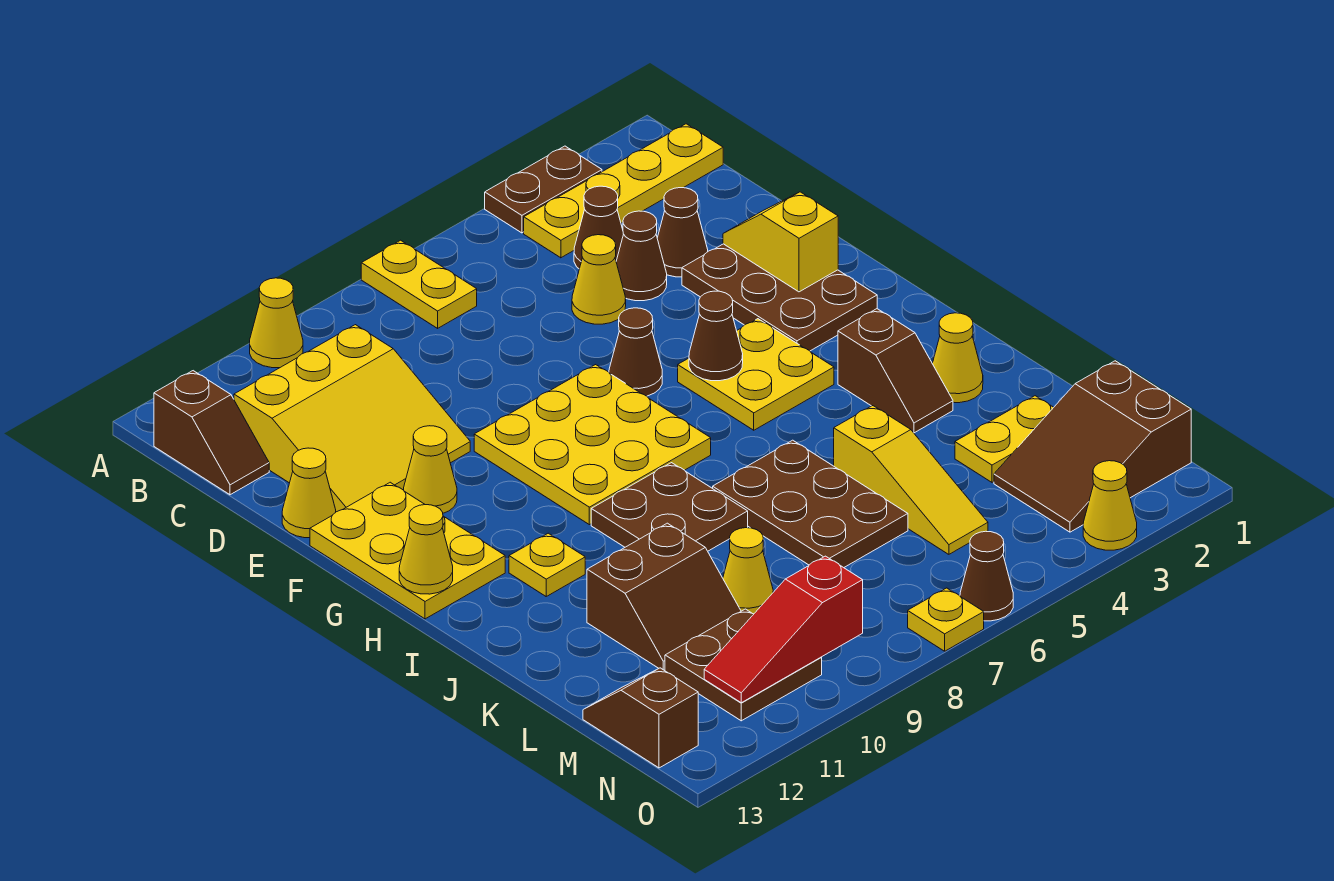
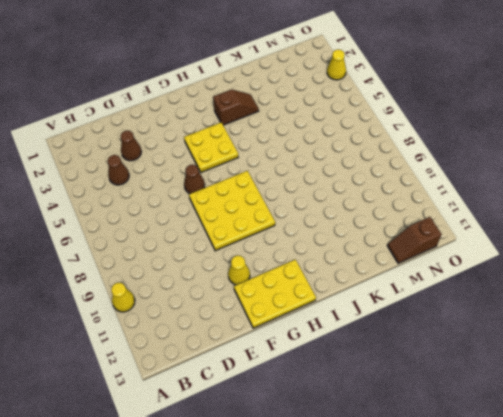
none -> brown plate A3:A4 level 1
none -> yellow plate A7:B7 level 1
none -> yellow plate B1:B4 level 1
none -> brown slope B13:C13 level 1 top B

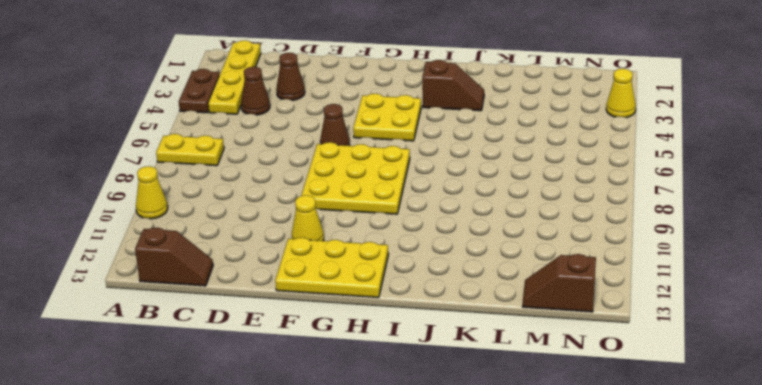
none -> yellow slope C10:E12 level 1 top C
none -> brown cone D4 level 1
none -> yellow cone D5 level 1
none -> brown plate E2:G3 level 1

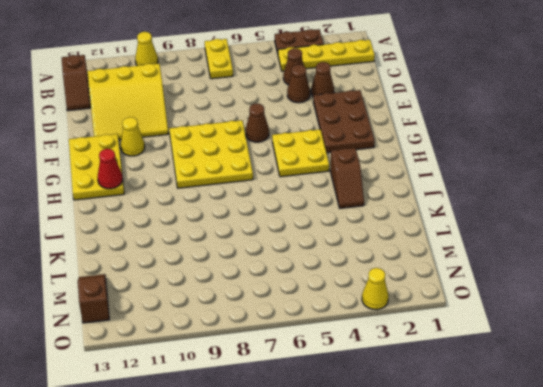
red cone H12 level 2 -> none
none -> yellow cone D5 level 1
none -> yellow cone E13 level 1
none -> brown plate I8:J9 level 1
none -> yellow plate I11 level 1

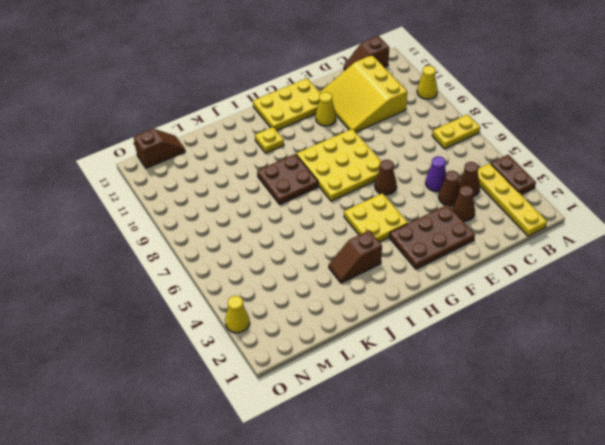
purple cone D5 level 1 -> yellow cone D5 level 1
none -> yellow cone E13 level 1
none -> yellow cone J2 level 1
none -> brown plate J6:L7 level 1
none -> yellow slope K5:M5 level 1 top K

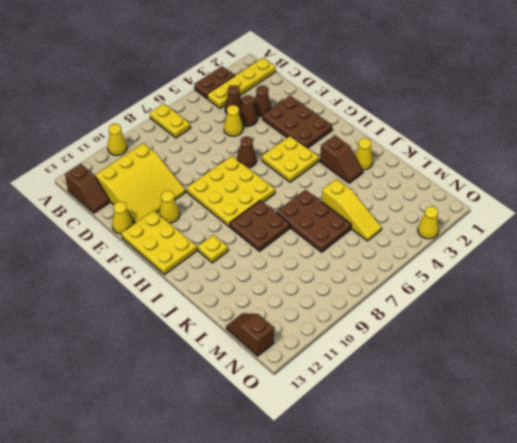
none -> brown slope K10:L11 level 1 top K
none -> yellow plate L2:L3 level 1
none -> yellow cone L9 level 1
none -> brown slope M1:N3 level 1 top 1

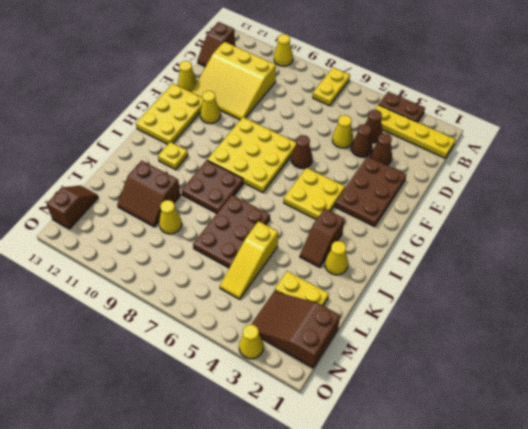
none -> brown plate M10:N11 level 1
none -> brown cone O6 level 1
none -> yellow plate O7 level 1
none -> yellow slope E2:F2 level 2 top F

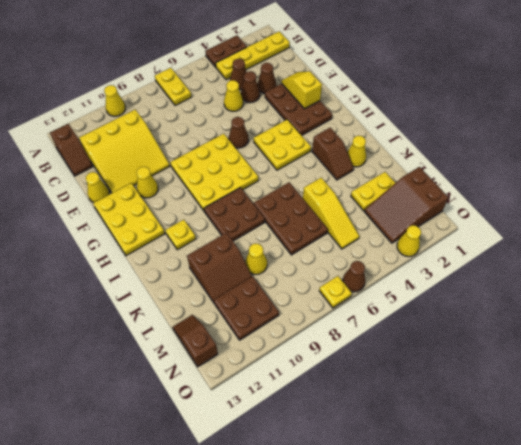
none -> brown cone G5 level 2
none -> yellow cone H13 level 2
none -> red slope N9:N11 level 2 top 9

